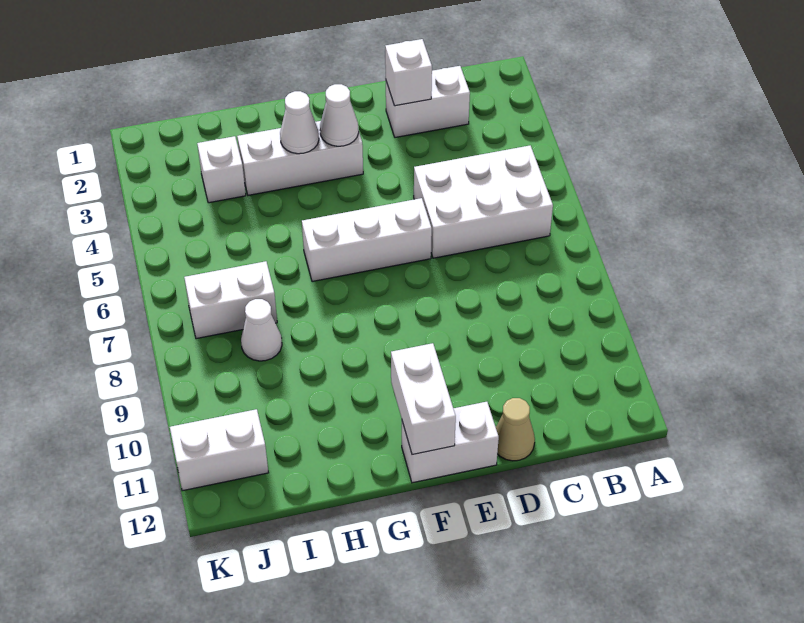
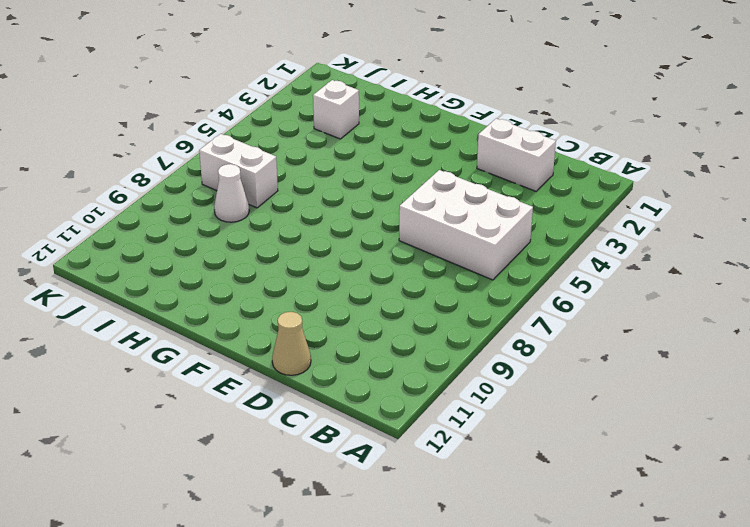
none -> white brick E6:G6 level 1
none -> white brick E12:F12 level 1
none -> white brick F3:H3 level 1

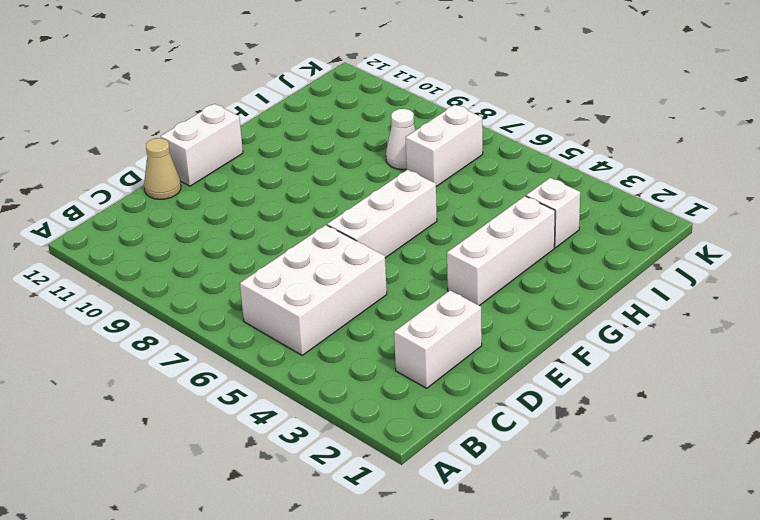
none -> white brick J11:K11 level 1
none -> white brick D2 level 2
none -> white cone F3 level 2

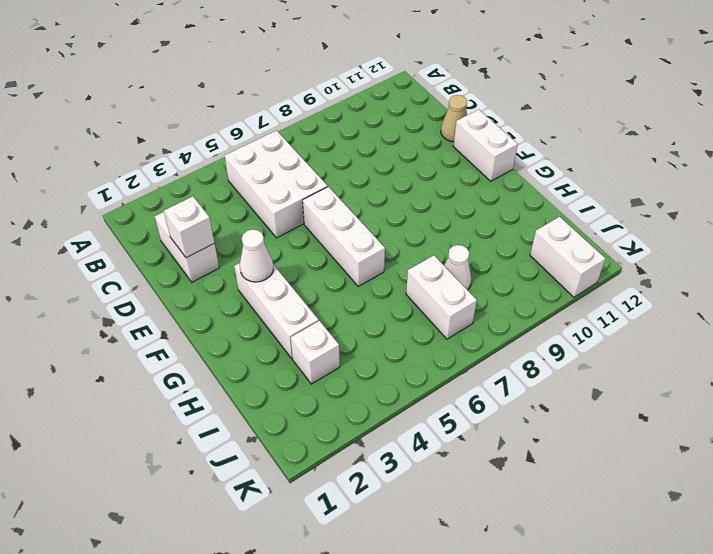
none -> white brick F11:F12 level 2
none -> white cone G3 level 2

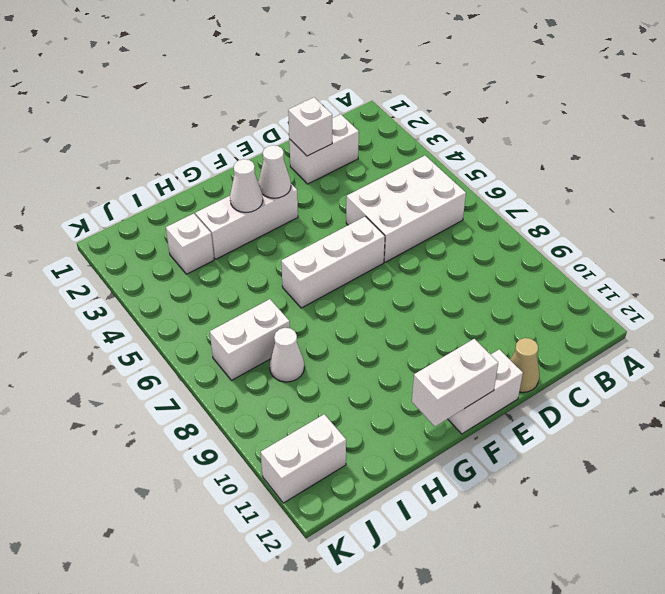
white brick F12:G12 level 2 -> white brick F11:F12 level 2

